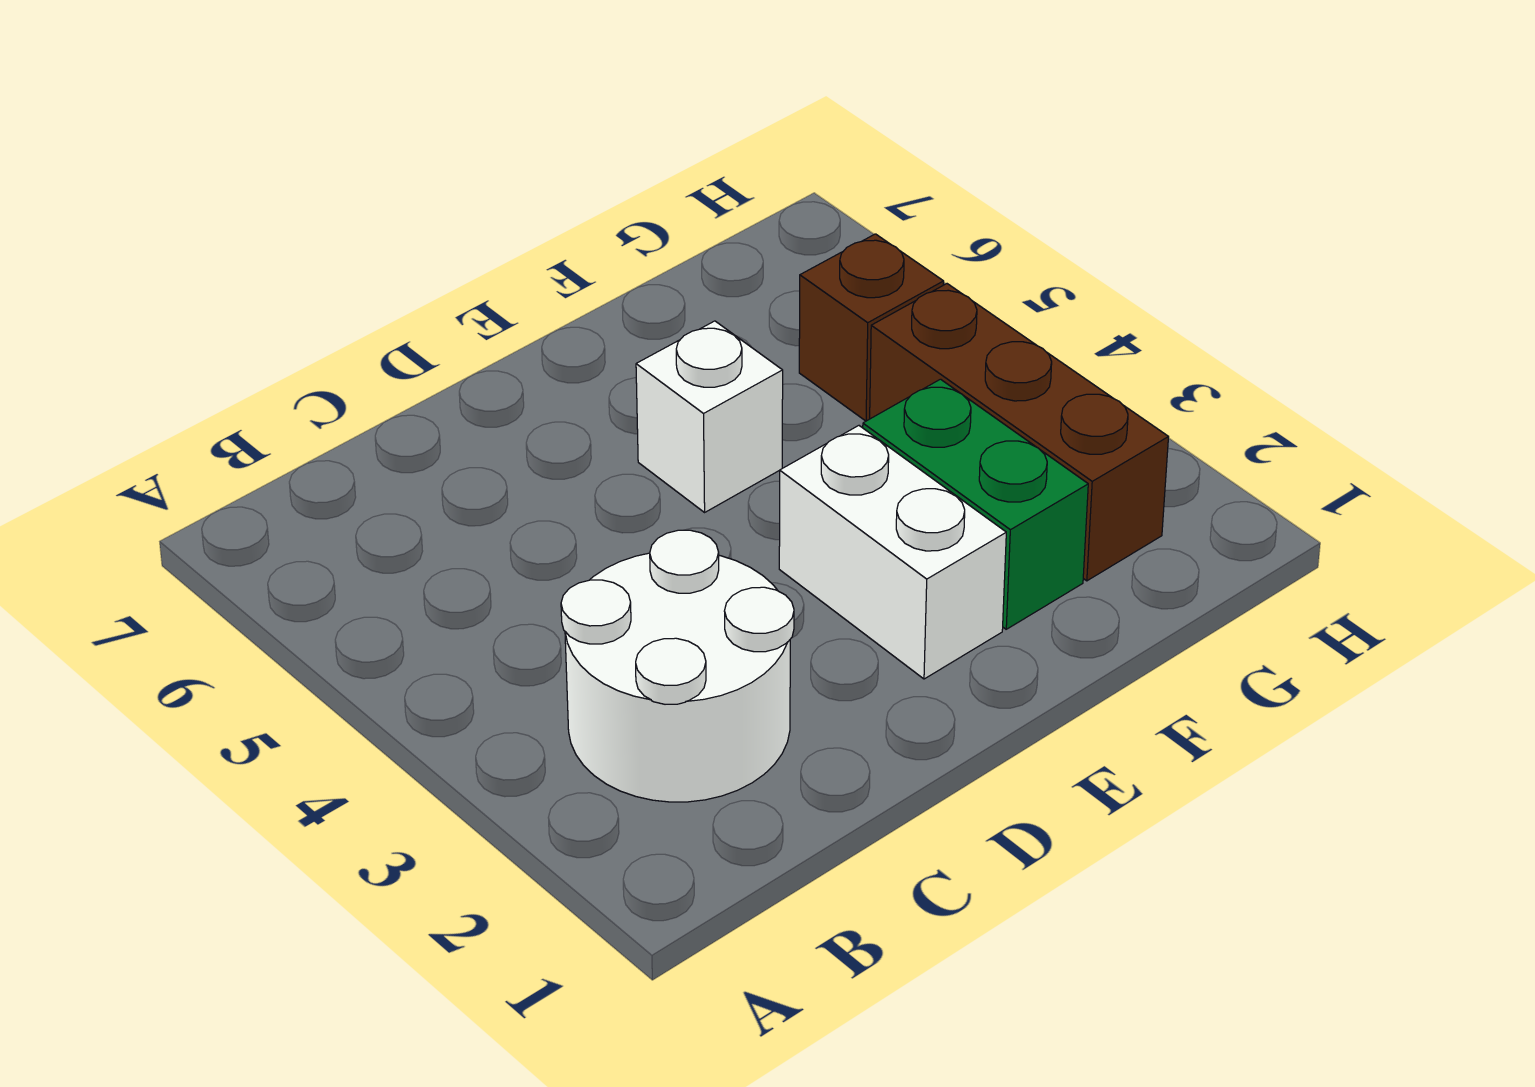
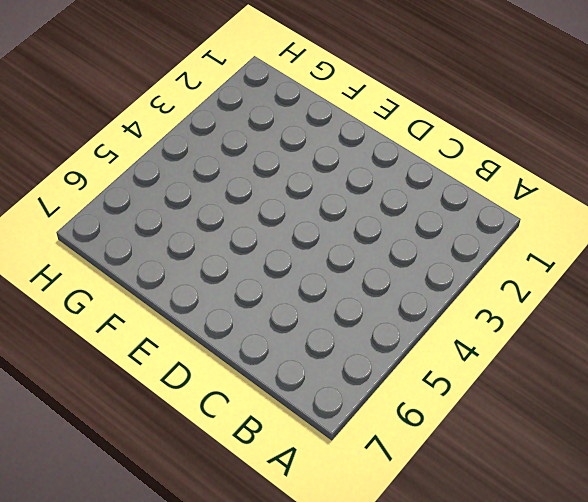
none -> white round brick B2:C3 level 1
none -> white brick E2:E3 level 1

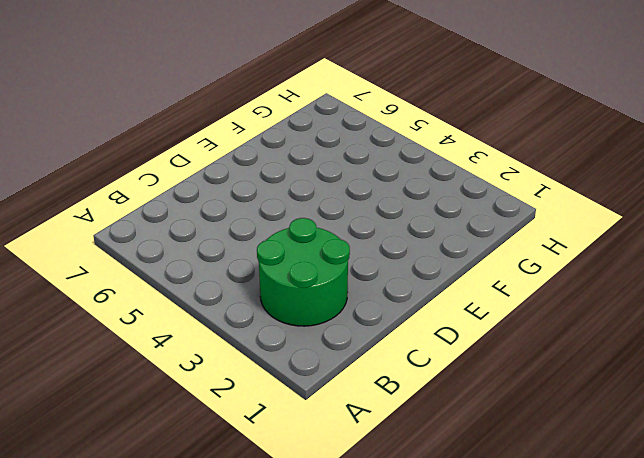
green round brick B2:C3 level 1 -> white round brick B2:C3 level 1
none -> white brick E2:E3 level 1
none -> white brick E5 level 1

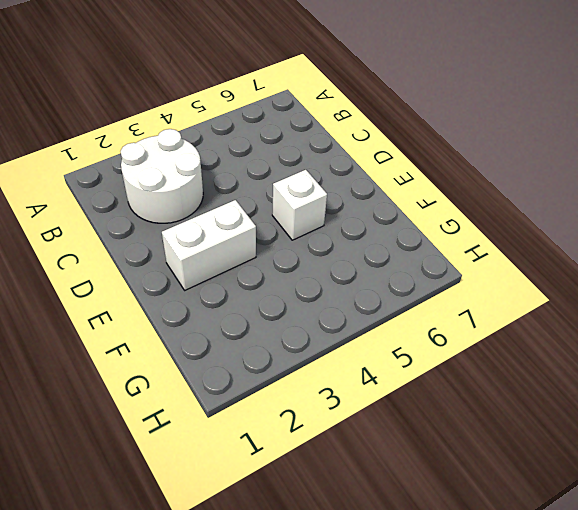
none -> green brick F2:F3 level 1
none -> brown brick G2:G4 level 1

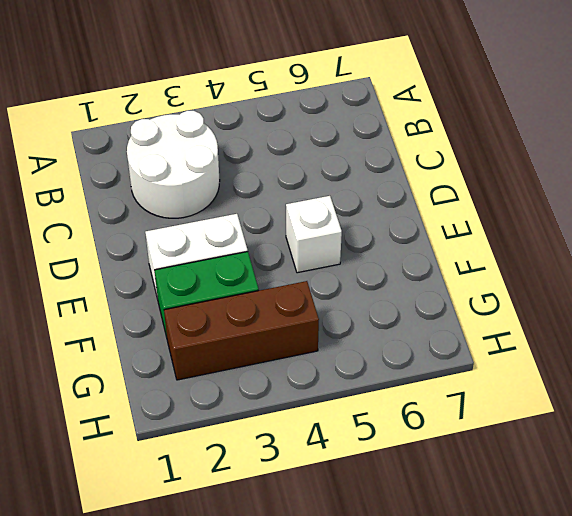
none -> brown brick G5 level 1

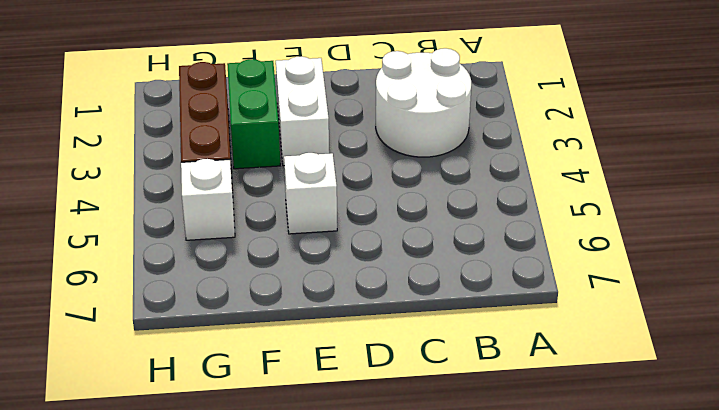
white brick G5 level 1 -> brown brick G5 level 1

